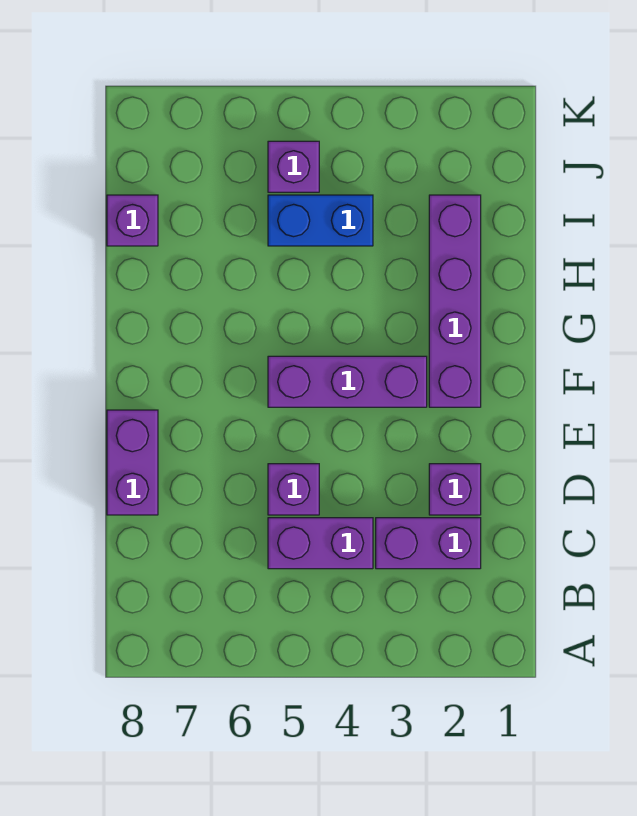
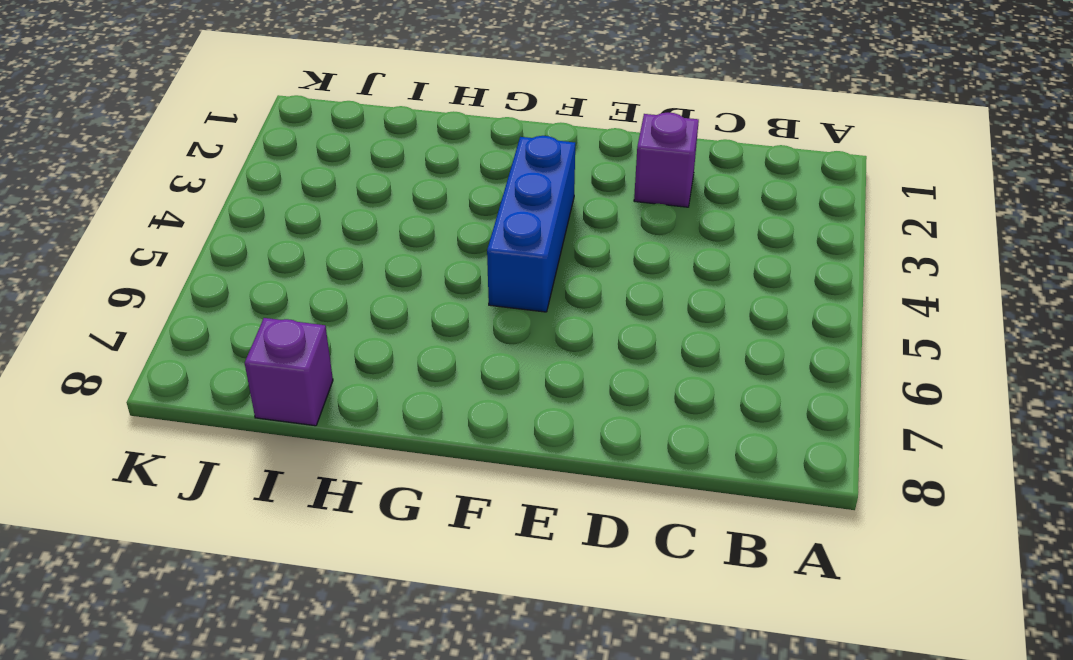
blue brick F3:F5 level 1 -> purple brick F3:F5 level 1
none -> purple brick C2:C3 level 1
none -> purple brick C4:C5 level 1

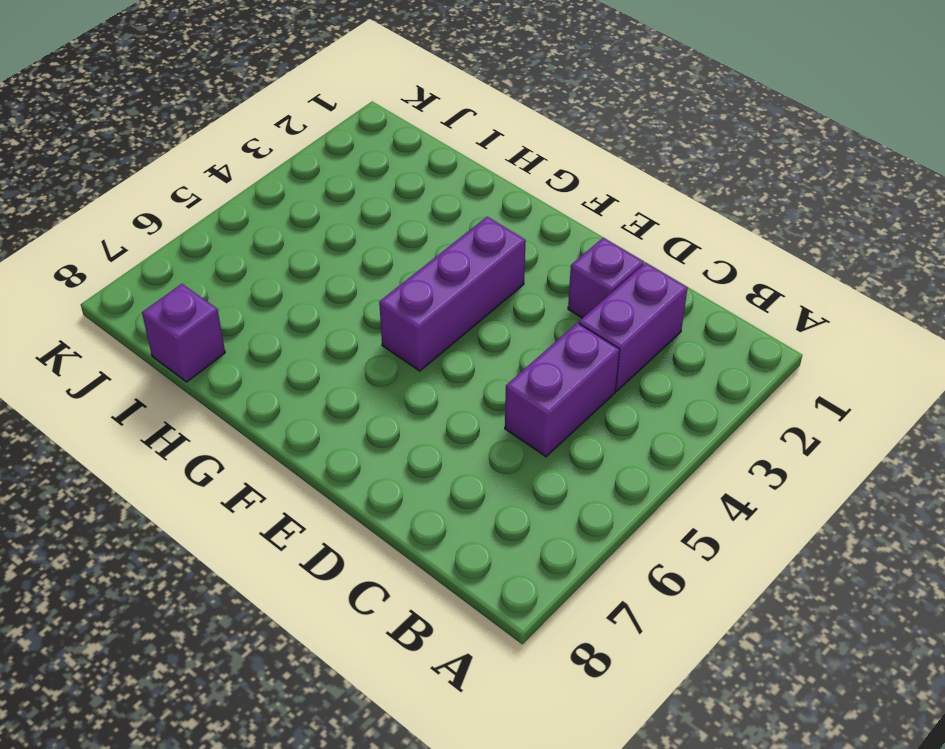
none -> purple brick D5 level 1
none -> purple brick D8:E8 level 1

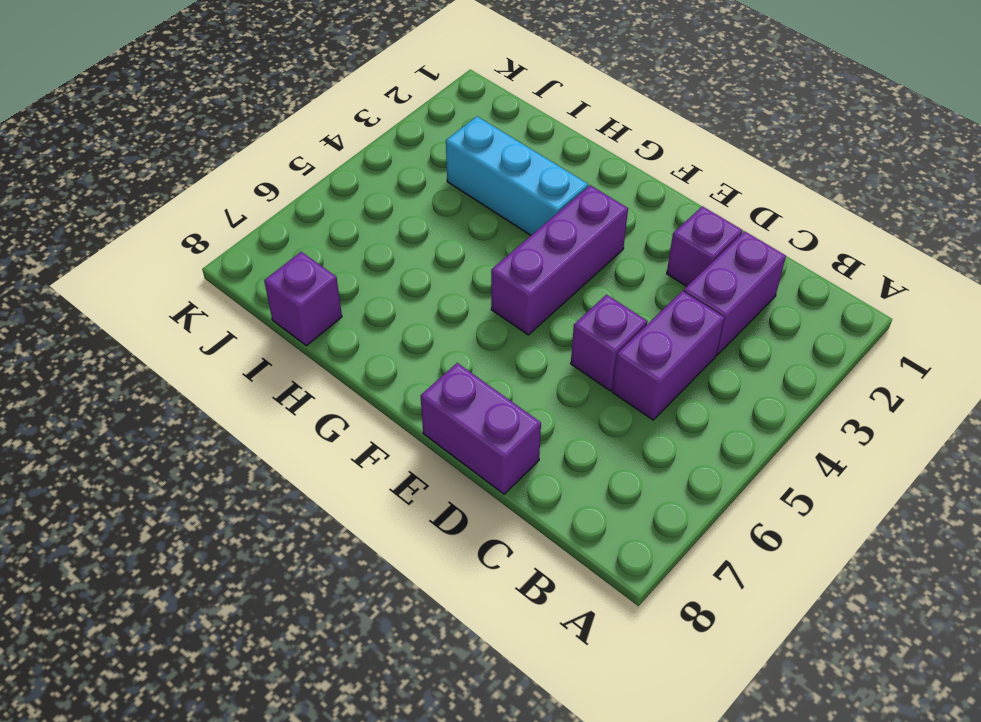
cyan brick G3:I3 level 1 -> none
none -> purple brick F2:I2 level 1
none -> blue brick I4:I5 level 1

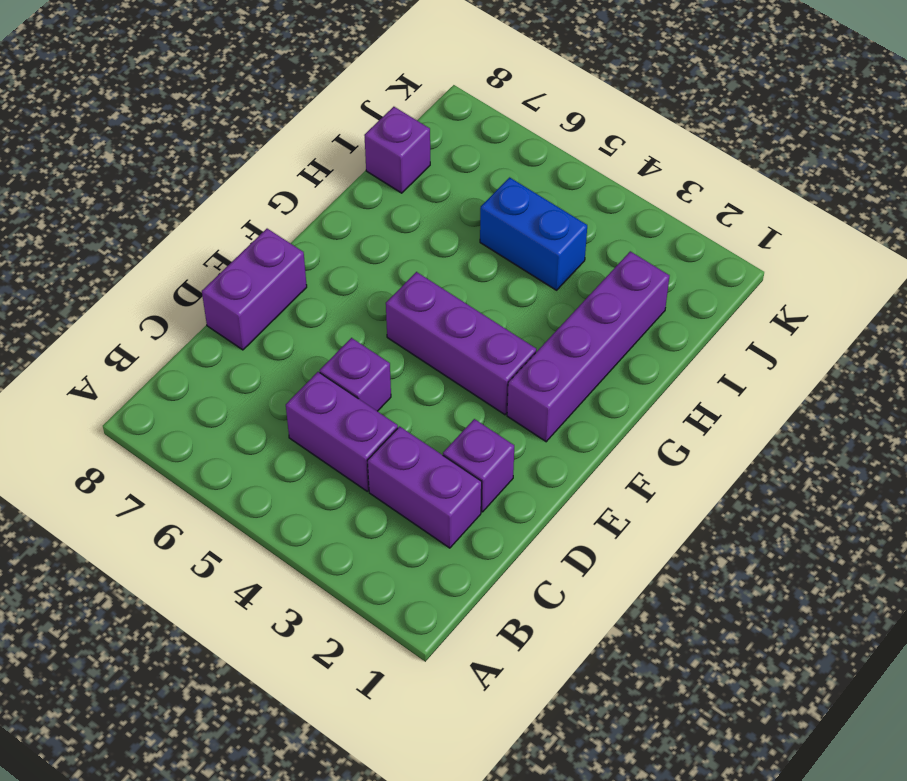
none -> purple brick J5 level 1

